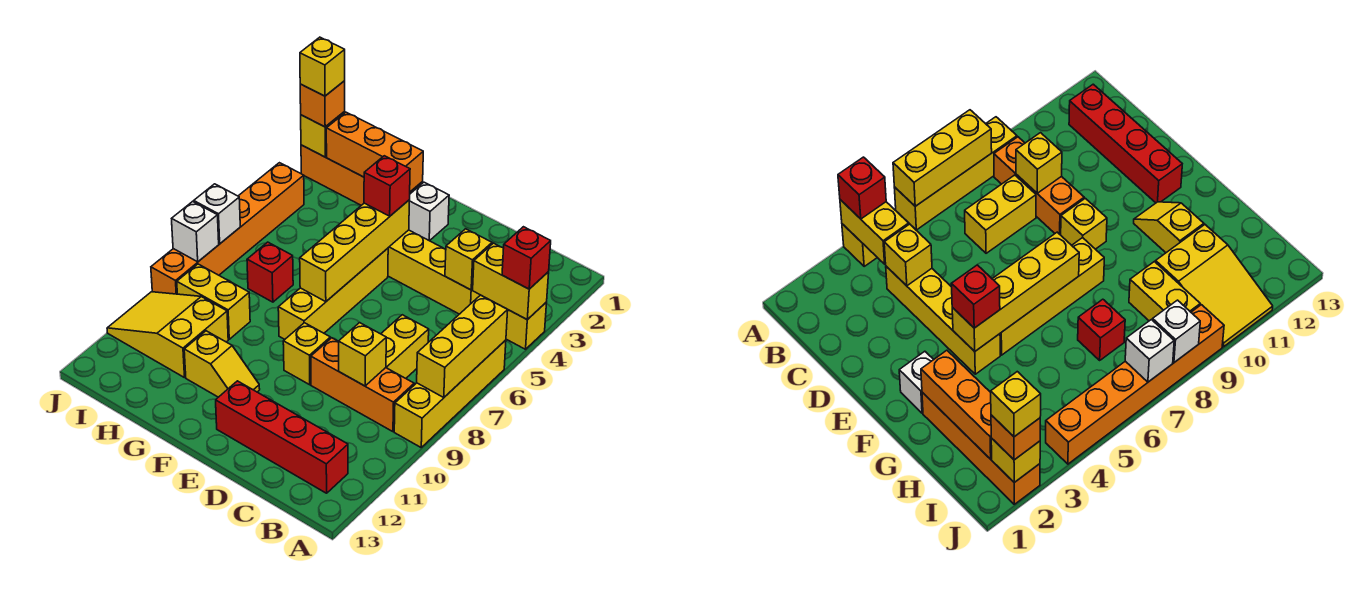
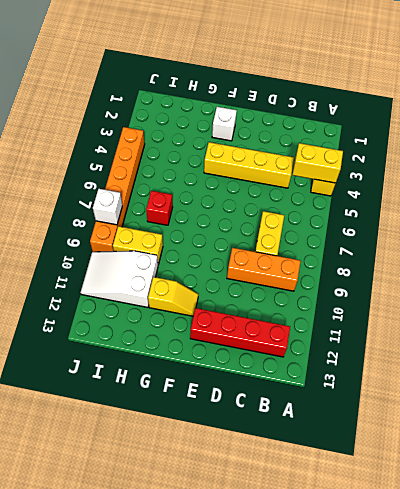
white slope H10:J11 level 1 top H -> yellow slope H10:J11 level 1 top H
none -> yellow brick A6:A9 level 1
none -> yellow brick E9 level 1
none -> yellow brick F5:F8 level 1

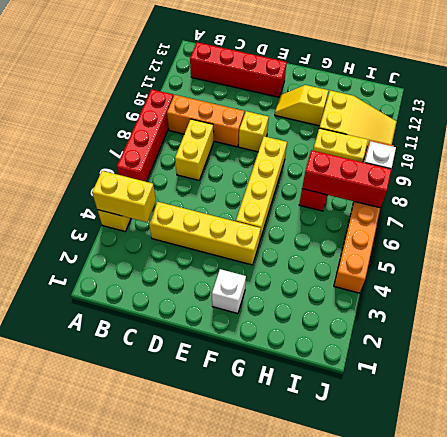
red brick A6:A9 level 1 -> yellow brick A6:A9 level 1
red brick H7:J7 level 2 -> white brick J7 level 2
none -> orange brick G2:J2 level 1
none -> yellow brick A6:A8 level 2
none -> yellow brick C4 level 2

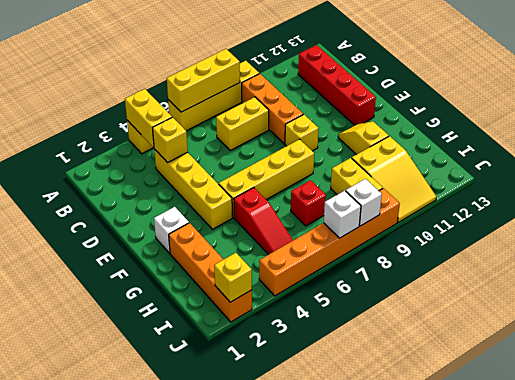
red slope G5:I5 level 1 top G -> none
none -> yellow brick C9 level 2
none -> yellow brick F4:F7 level 2
none -> orange brick G2:I2 level 2

